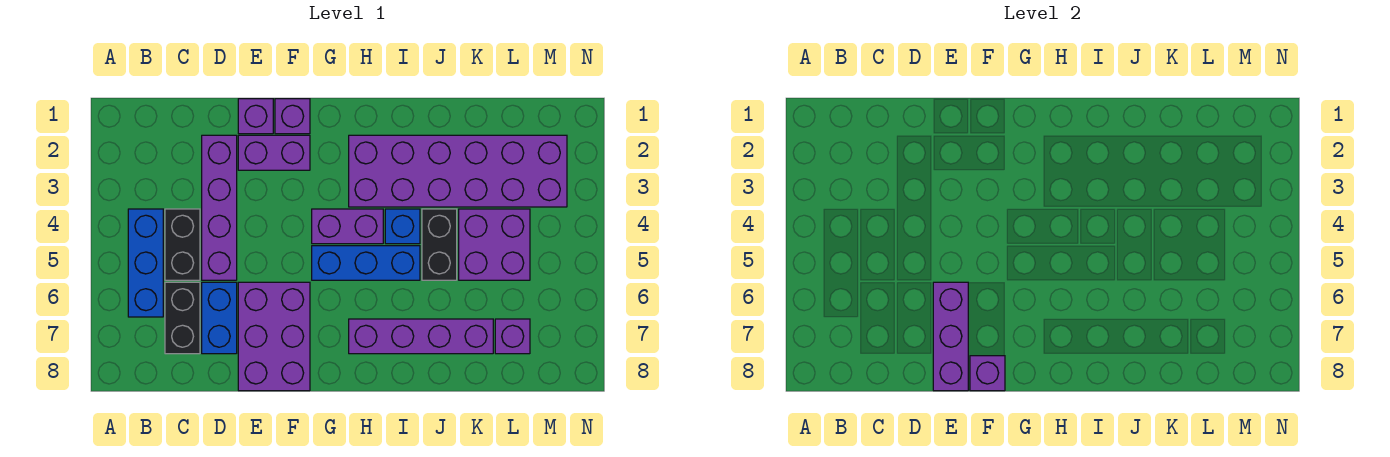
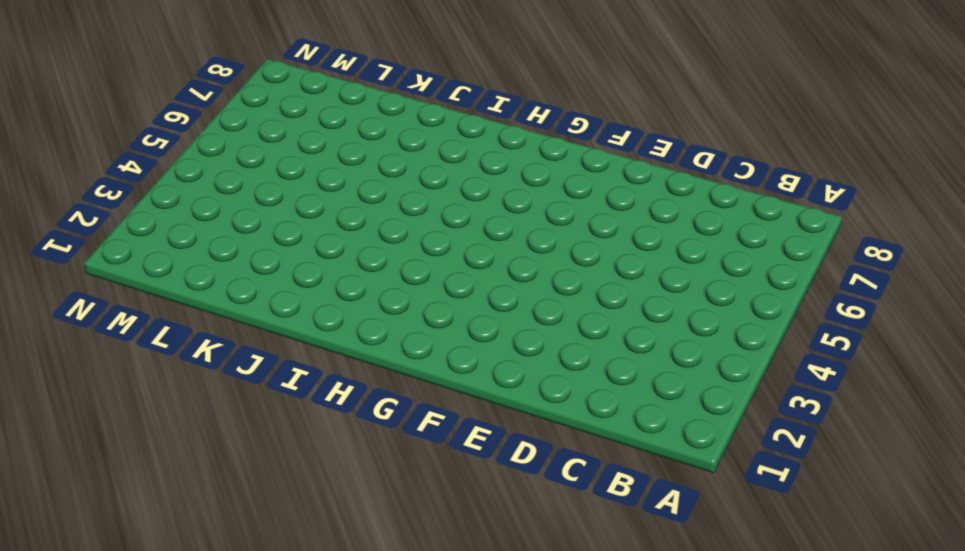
none -> blue brick B4:B6 level 1
none -> black brick C4:C5 level 1
none -> black brick C6:C7 level 1

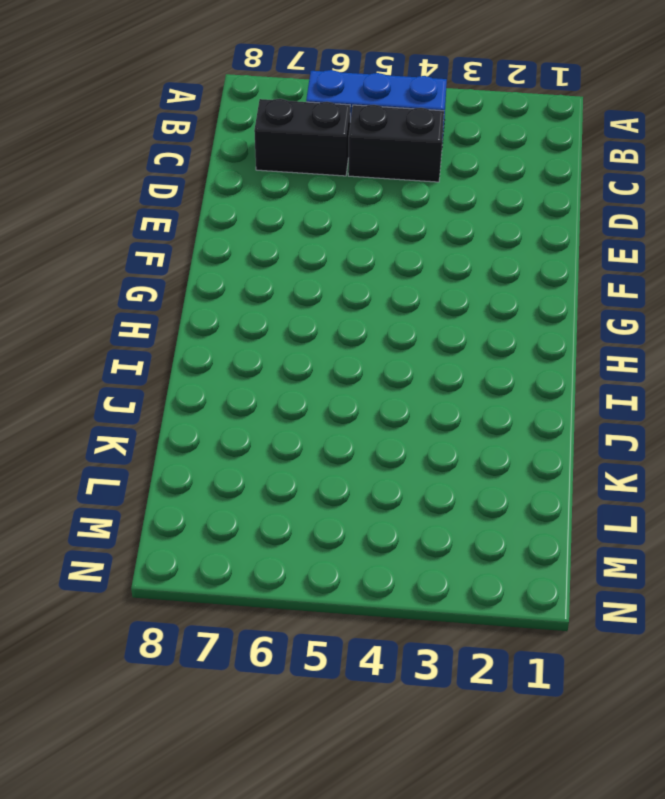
none -> purple brick D2:D5 level 1
none -> blue brick D6:D7 level 1
none -> purple brick E1 level 1

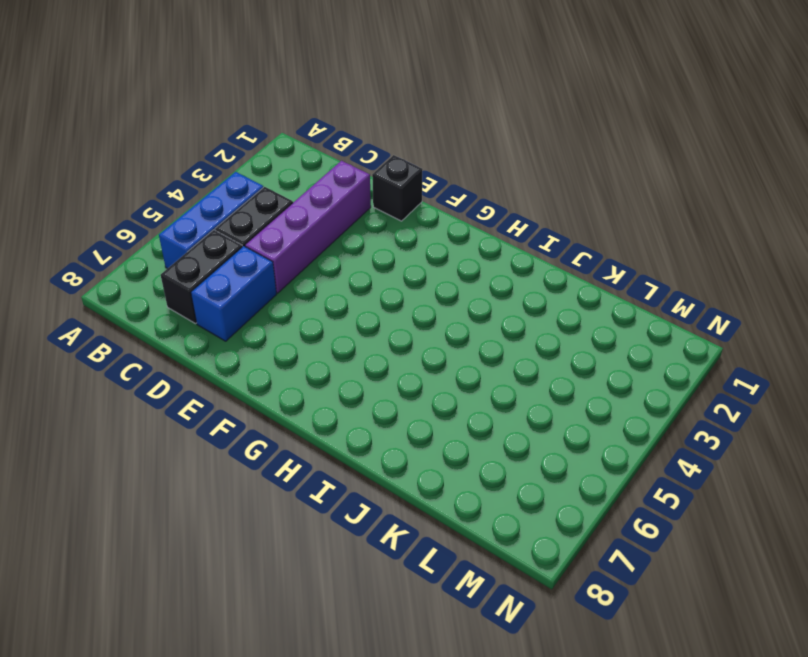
black brick E1 level 1 -> purple brick E1 level 1
none -> purple brick E2:F2 level 1
none -> purple brick E6:F8 level 1
none -> purple brick F1 level 1

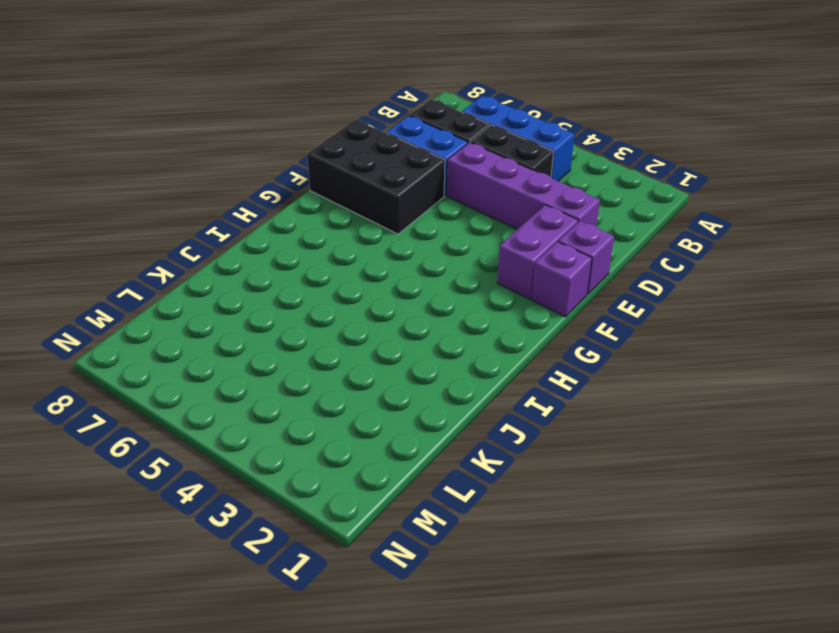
black brick E6:F8 level 1 -> purple brick E6:F8 level 1
none -> purple brick G4:H4 level 1
none -> blue brick G5:I5 level 1
none -> purple brick H2:M3 level 1

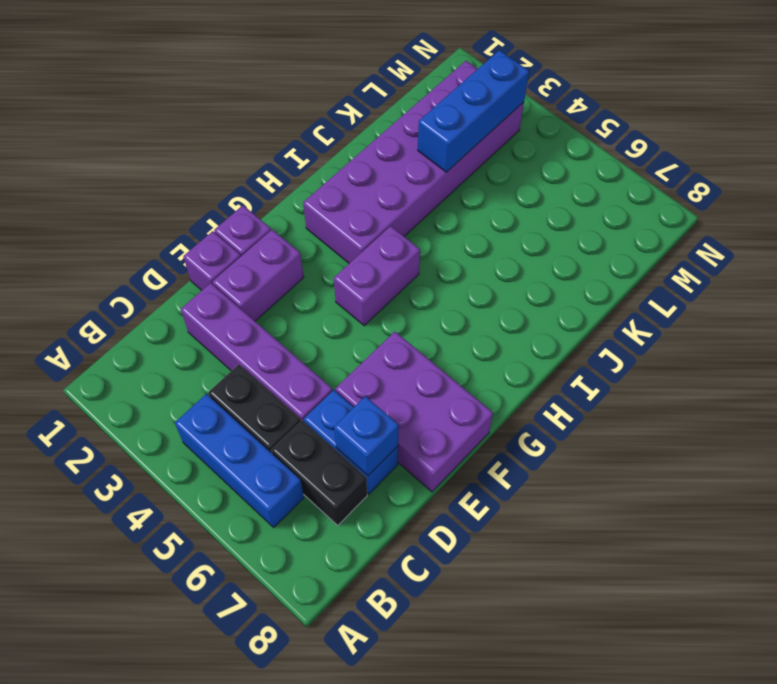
blue brick D7 level 2 -> blue brick I4 level 1
blue brick K3:M3 level 2 -> blue brick G5:I5 level 1
none -> purple brick H7:K7 level 1
none -> black brick J4:J5 level 1
none -> purple brick K4:L5 level 1

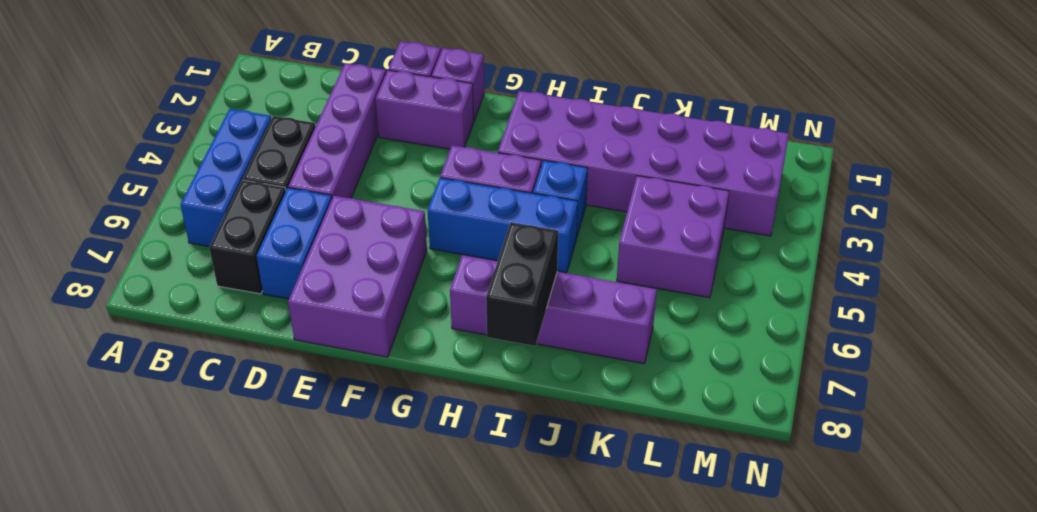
black brick I7:I8 level 2 -> black brick J4:J5 level 1
none -> purple brick L7 level 1
none -> purple brick E6:E8 level 2
none -> purple brick F8 level 2

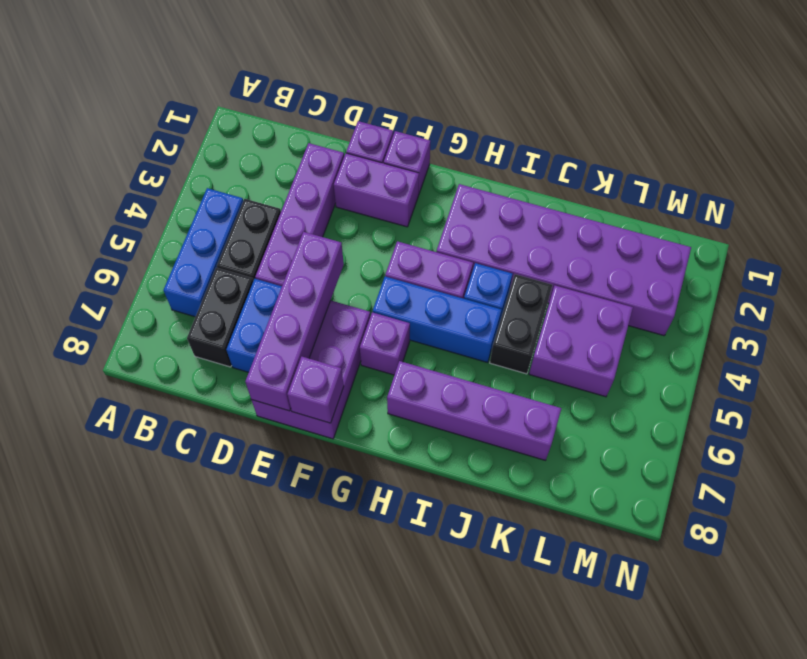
purple brick E5:E8 level 2 -> purple brick E6:E8 level 2
purple brick G6 level 1 -> purple brick L7 level 1

